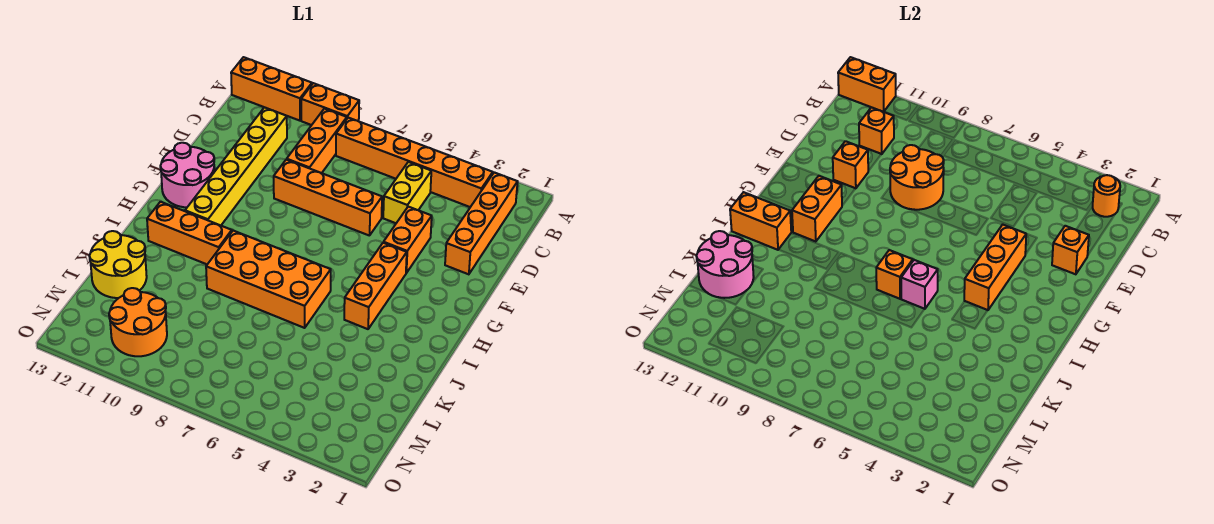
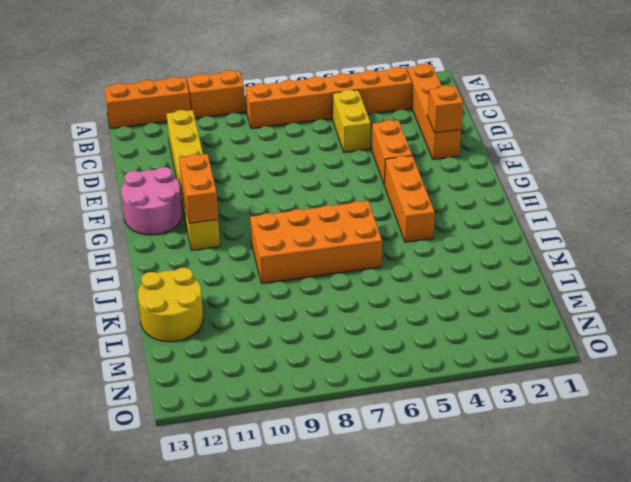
none -> orange brick B9:D9 level 1
none -> orange brick E6:E9 level 1
none -> orange brick I10:I12 level 1

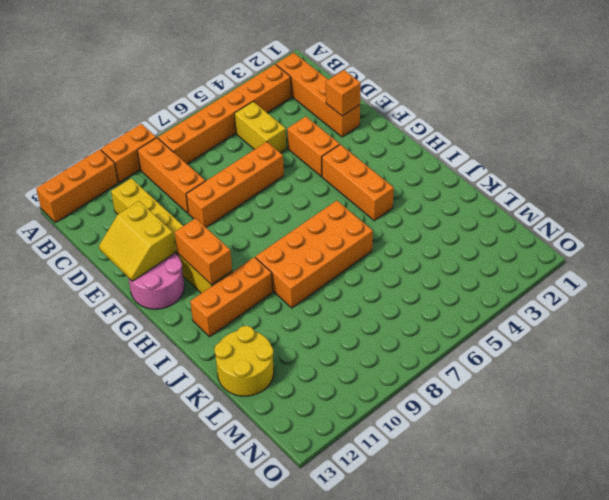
yellow slope E12:F13 level 2 top 12 -> none
none -> orange round brick M10:N11 level 1
none -> orange brick A12:A13 level 2
none -> orange round brick B2 level 2

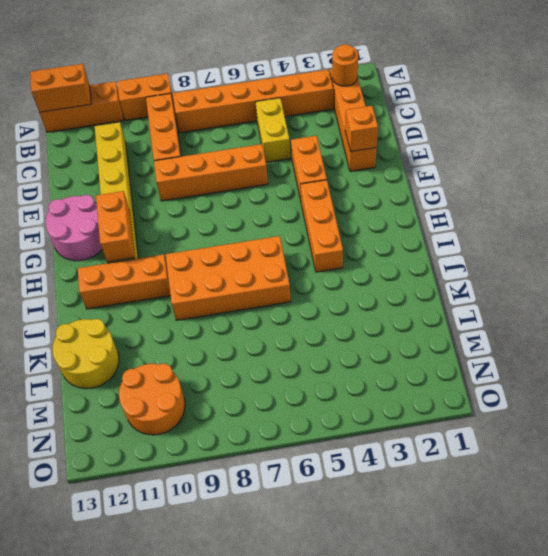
none -> orange brick C11 level 2
none -> orange round brick D8:E9 level 2
none -> orange brick E11 level 2

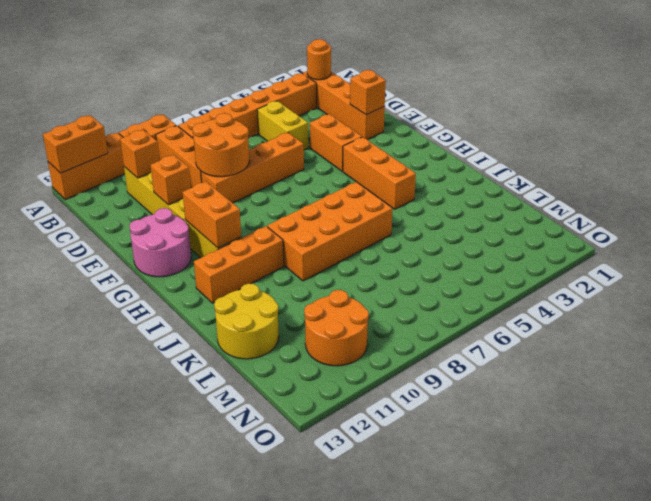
none -> orange brick F4:H4 level 2
none -> pink brick I6 level 2
none -> orange brick I7 level 2

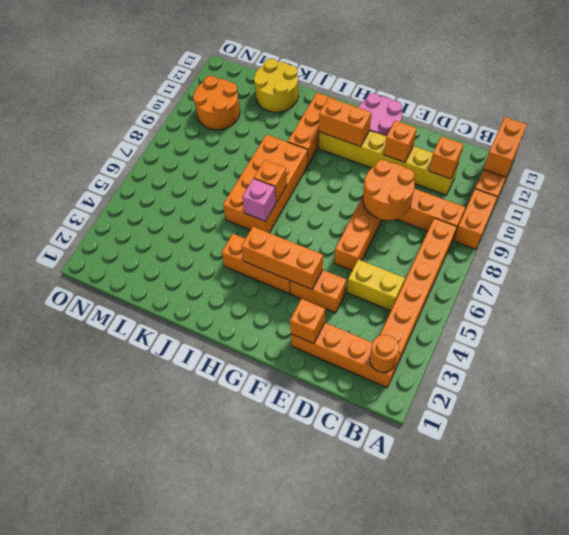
none -> orange brick I12:I13 level 2
none -> pink round brick K12:L13 level 2

